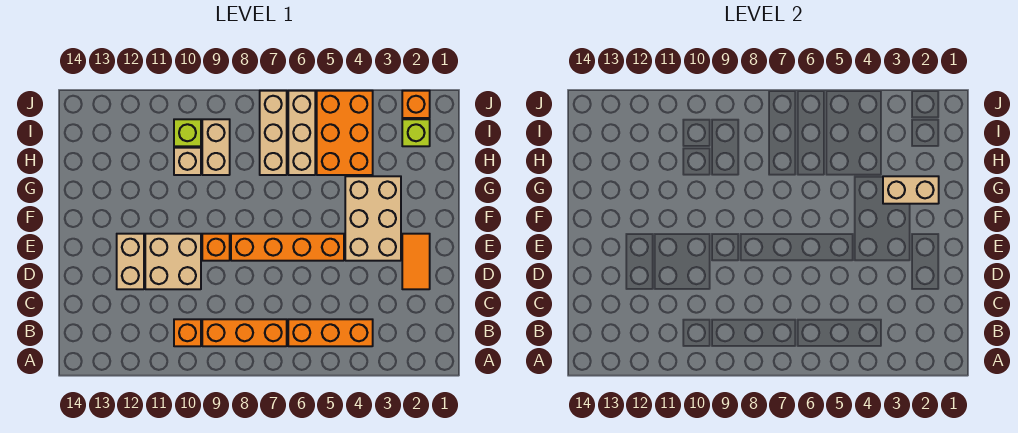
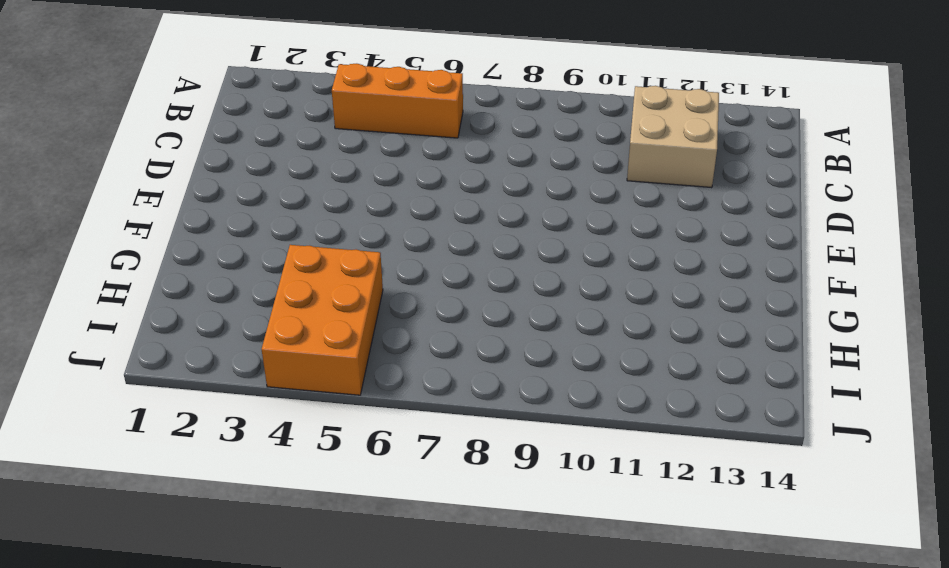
tan brick B11:C12 level 1 -> tan brick D10:E11 level 1
none -> orange brick B7:B9 level 1
none -> orange brick B10 level 1
none -> orange tile D2:E2 level 1

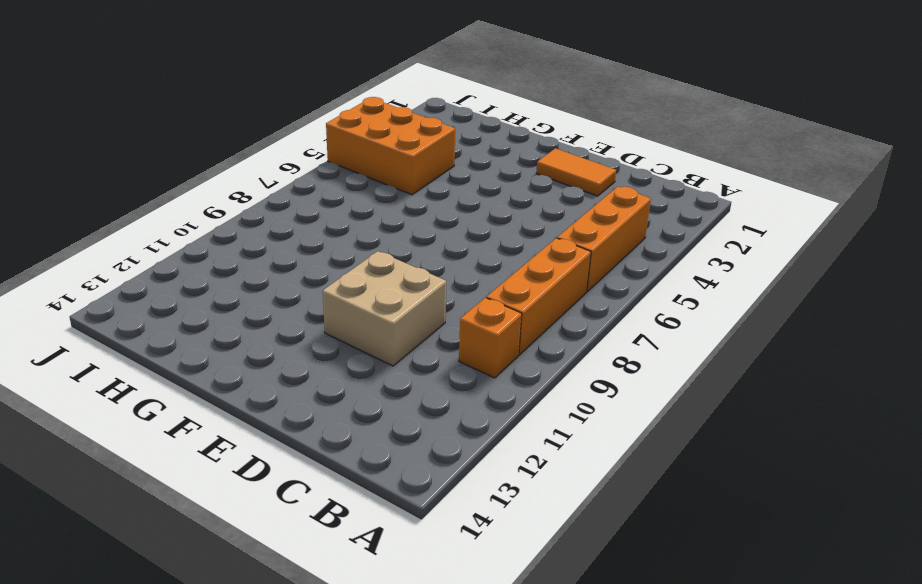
none -> tan brick D12:E12 level 1
none -> tan brick E3:G4 level 1
none -> orange brick E5:E8 level 1

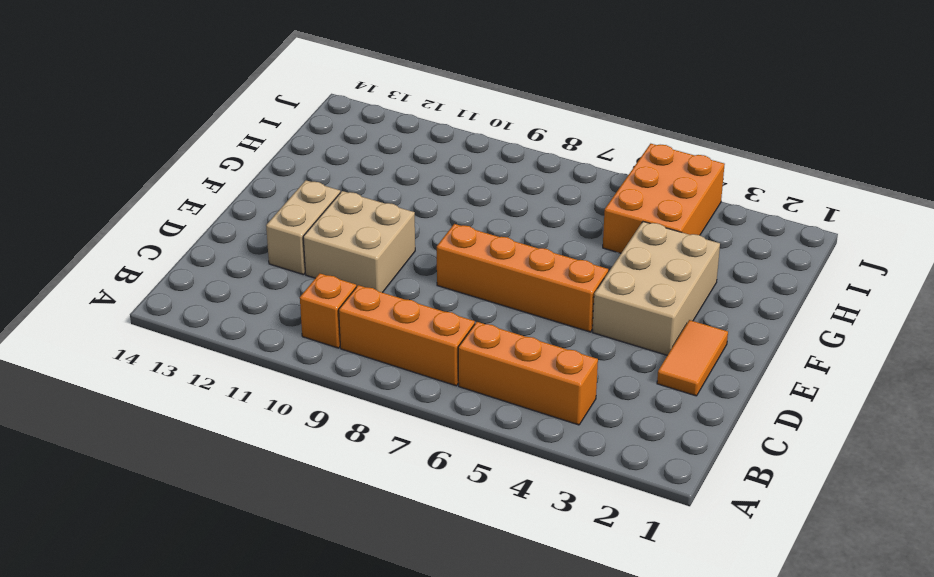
none -> orange brick E9 level 1
none -> tan brick H6:J6 level 1
none -> tan brick H7:J7 level 1

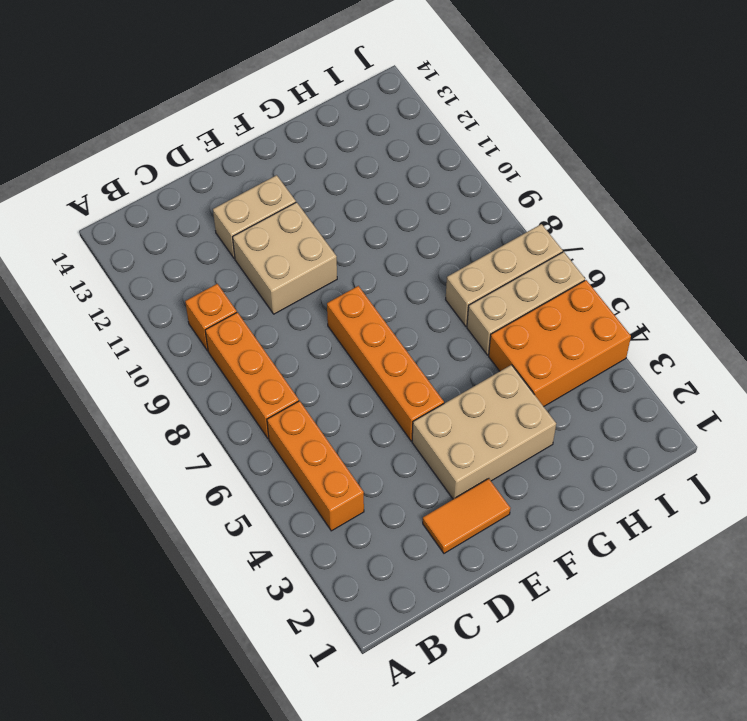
none -> orange brick E9 level 1
none -> tan brick H9:I9 level 1
none -> tan brick H10 level 1

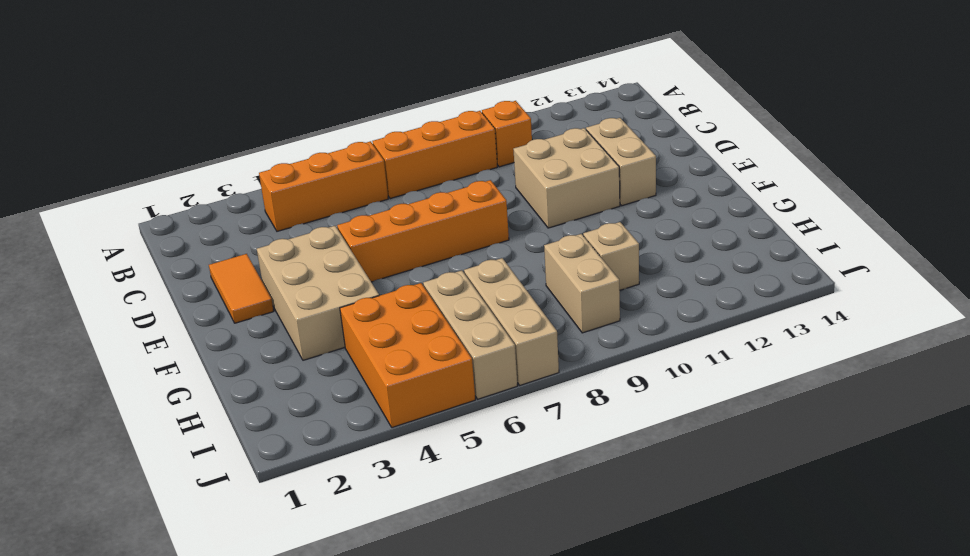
none -> orange brick E9 level 1
none -> lime brick I2 level 1
none -> lime brick I10 level 1

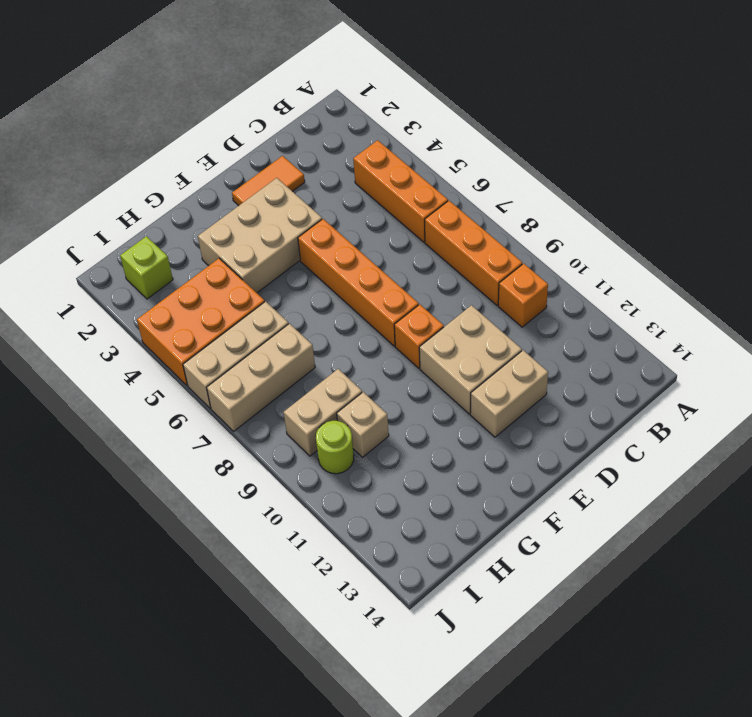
lime round brick I10 level 1 -> lime brick I10 level 1
none -> orange brick J2 level 1
none -> tan brick G2:G3 level 2

